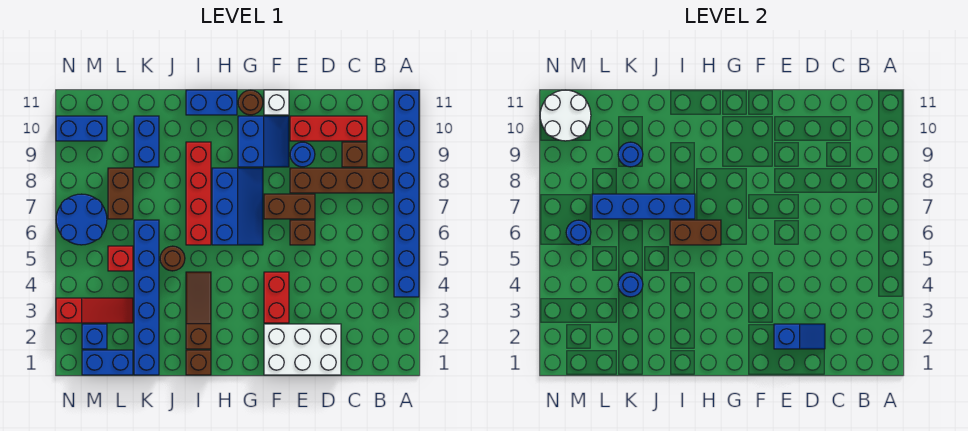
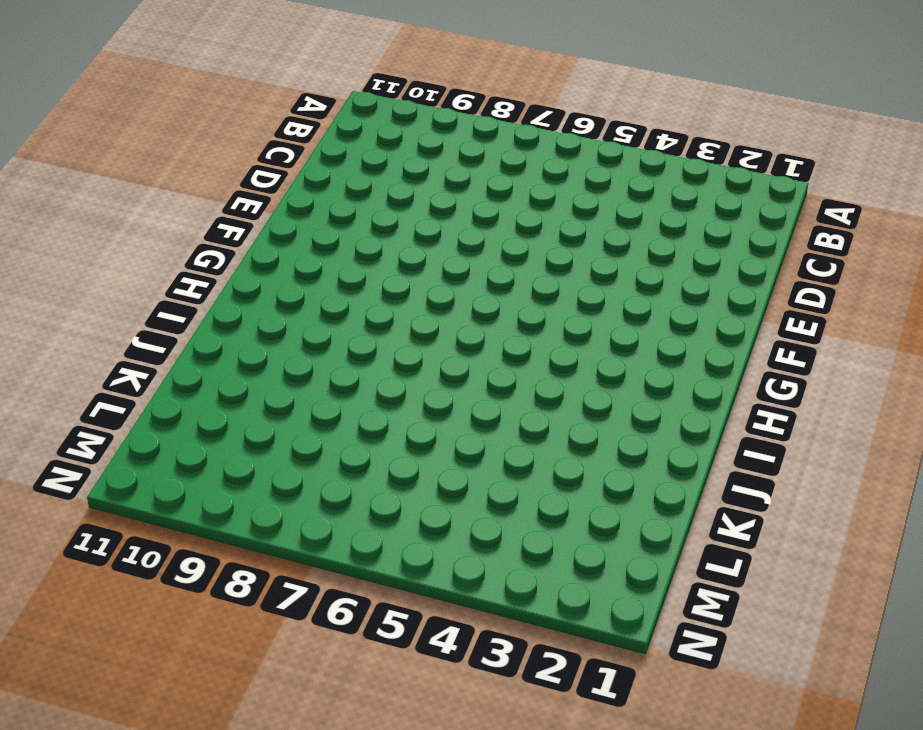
none -> blue brick A4:A11 level 1
none -> brown brick B8:E8 level 1
none -> brown brick C9 level 1
none -> red brick C10:E10 level 1

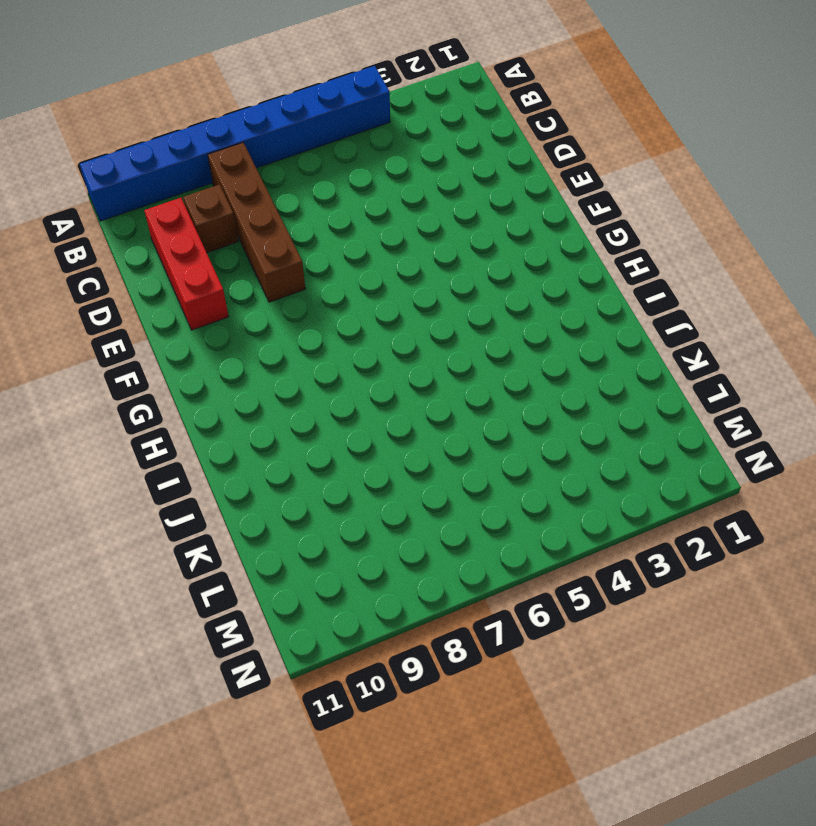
none -> white brick D1:F2 level 1
none -> brown brick E6 level 1
none -> brown brick E7:F7 level 1
none -> blue round brick E9 level 1

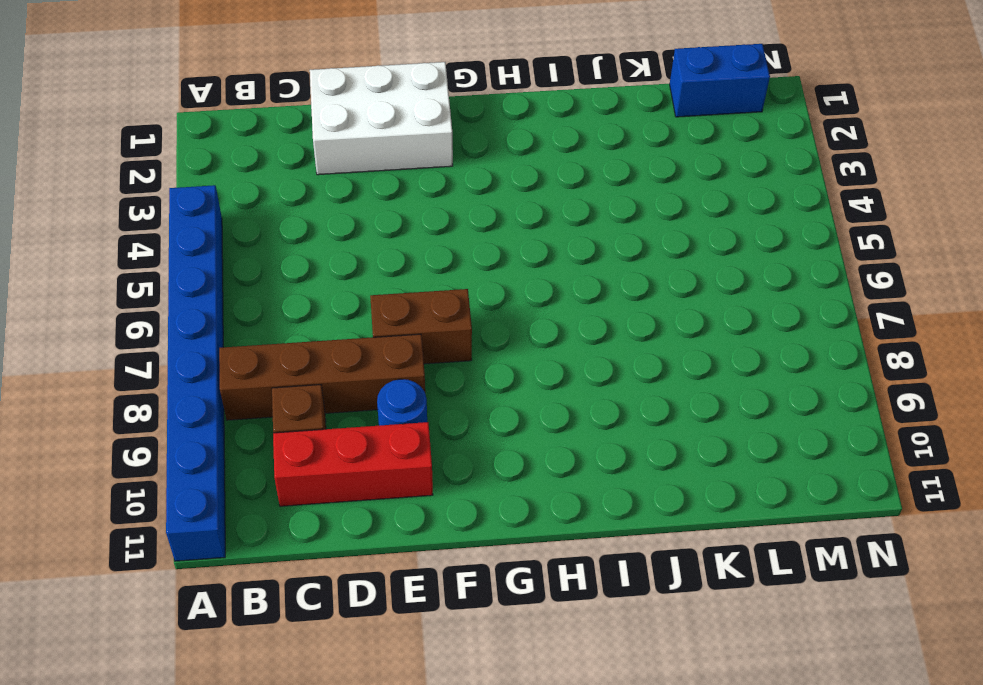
none -> brown brick E6 level 1
none -> red brick F3:F4 level 1
none -> blue slope F9:G10 level 1 top G
none -> white brick F11 level 1

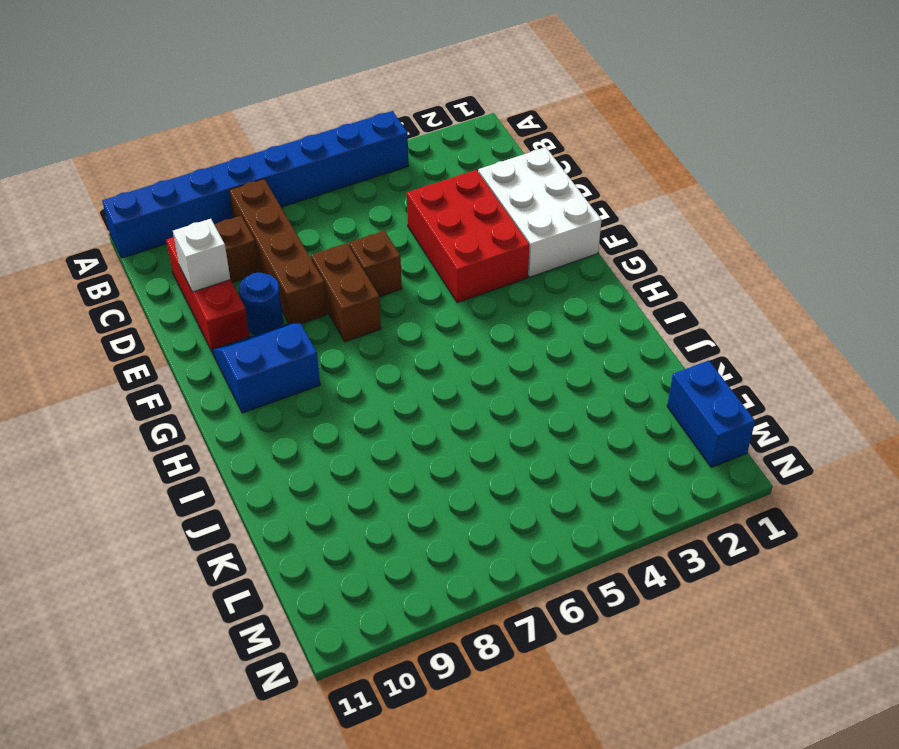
red brick D3:F4 level 1 -> red brick F3:F4 level 1
white brick D10 level 2 -> white brick F11 level 1
none -> blue slope G6:H8 level 1 top H
none -> brown round brick G11 level 1
none -> blue brick H11:I11 level 1
none -> brown brick I1 level 1

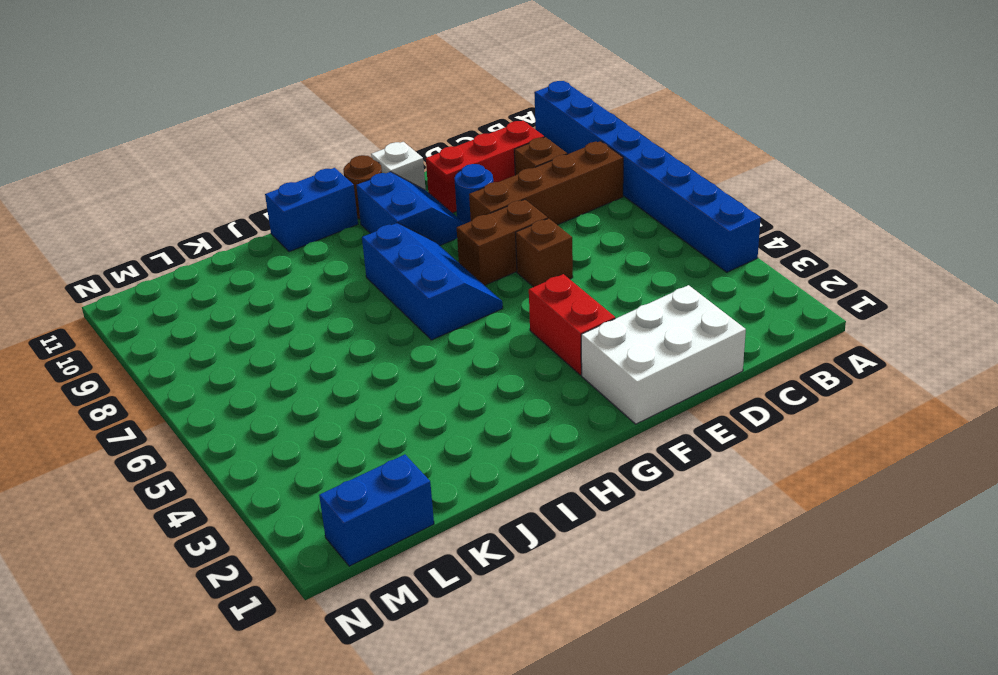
none -> brown brick I1 level 1
none -> brown slope I2:I4 level 1 top 2
none -> red brick I6:I9 level 1
none -> brown round brick J5 level 1

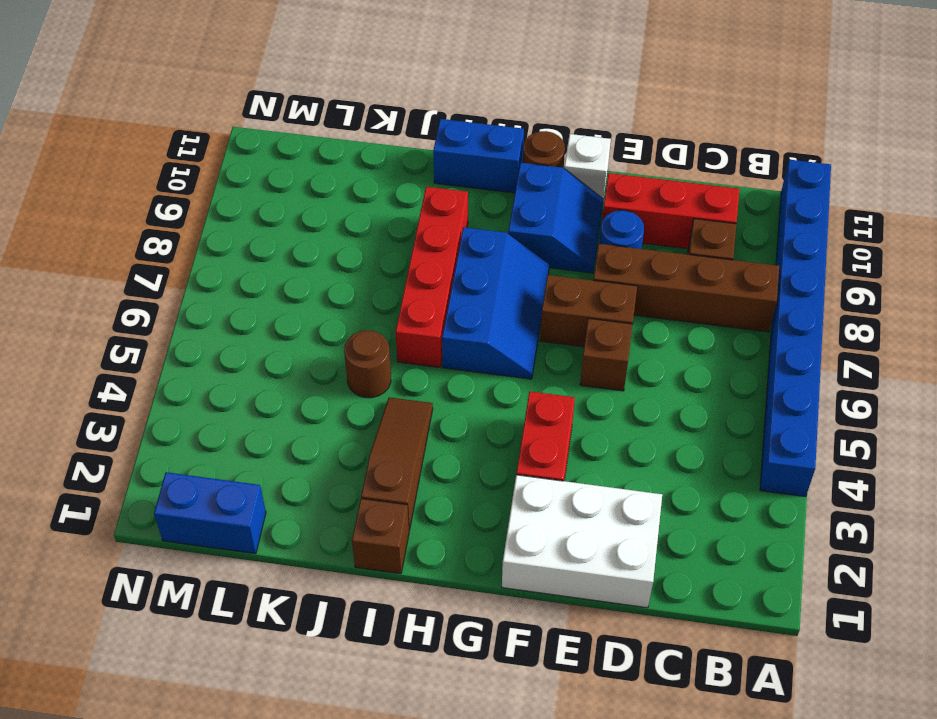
none -> blue brick K1:K6 level 1
none -> blue brick K9:K10 level 1
none -> red slope L3:N3 level 1 top N
none -> red brick L5 level 1

